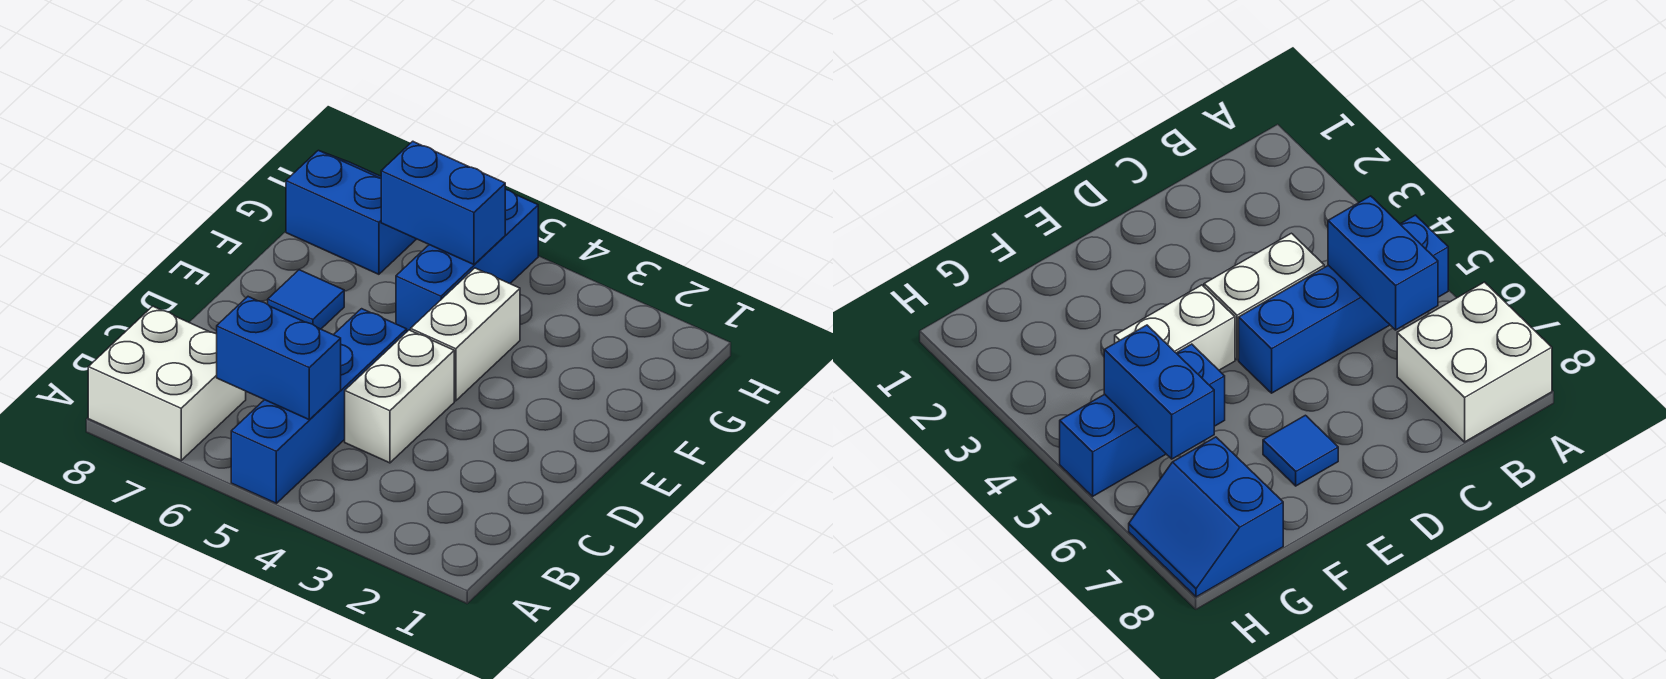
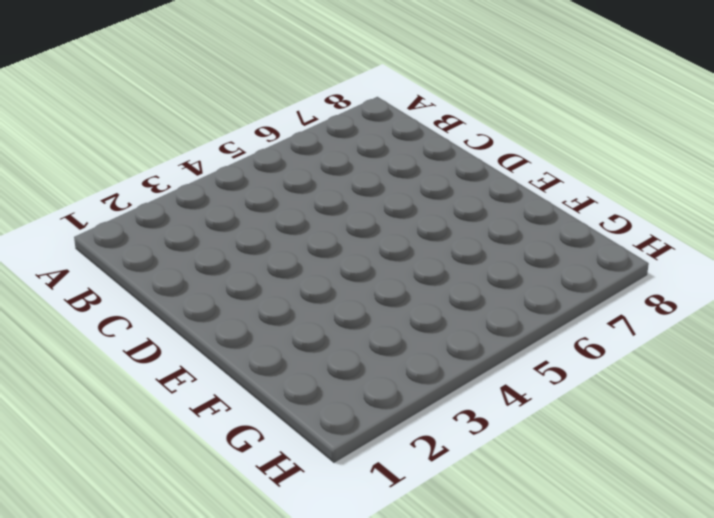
none -> blue brick A5:D5 level 1
none -> white brick A7:B8 level 1

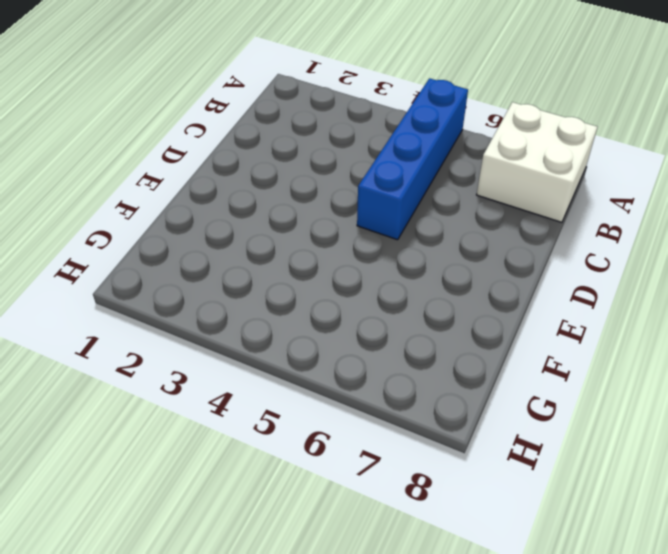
none -> white brick C4:D4 level 1
none -> white brick E4:F4 level 1

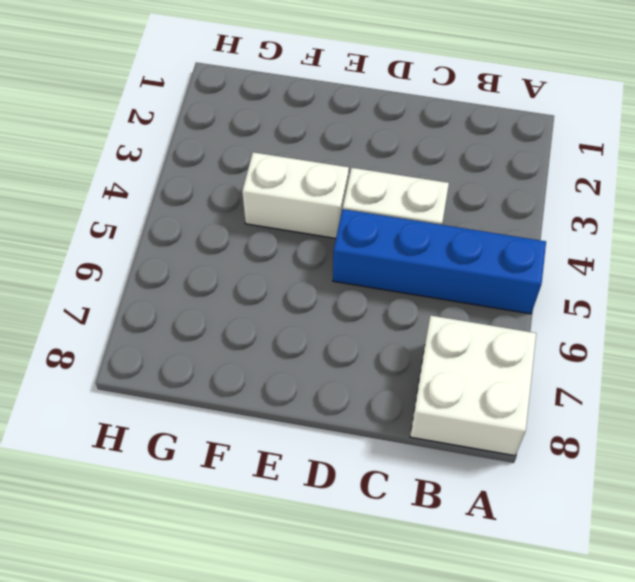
none -> blue tile E7 level 1
none -> blue brick F5:H5 level 1

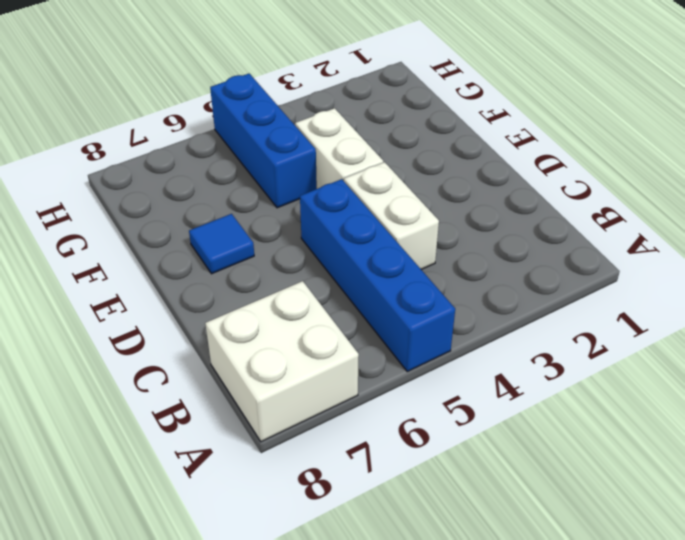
none -> blue slope G7:H8 level 1 top G
none -> blue brick B5:B6 level 2

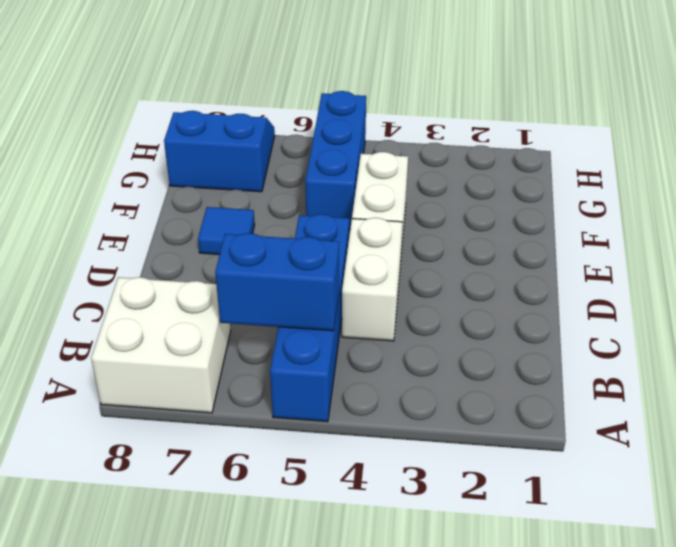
none -> blue brick G5:G6 level 2

